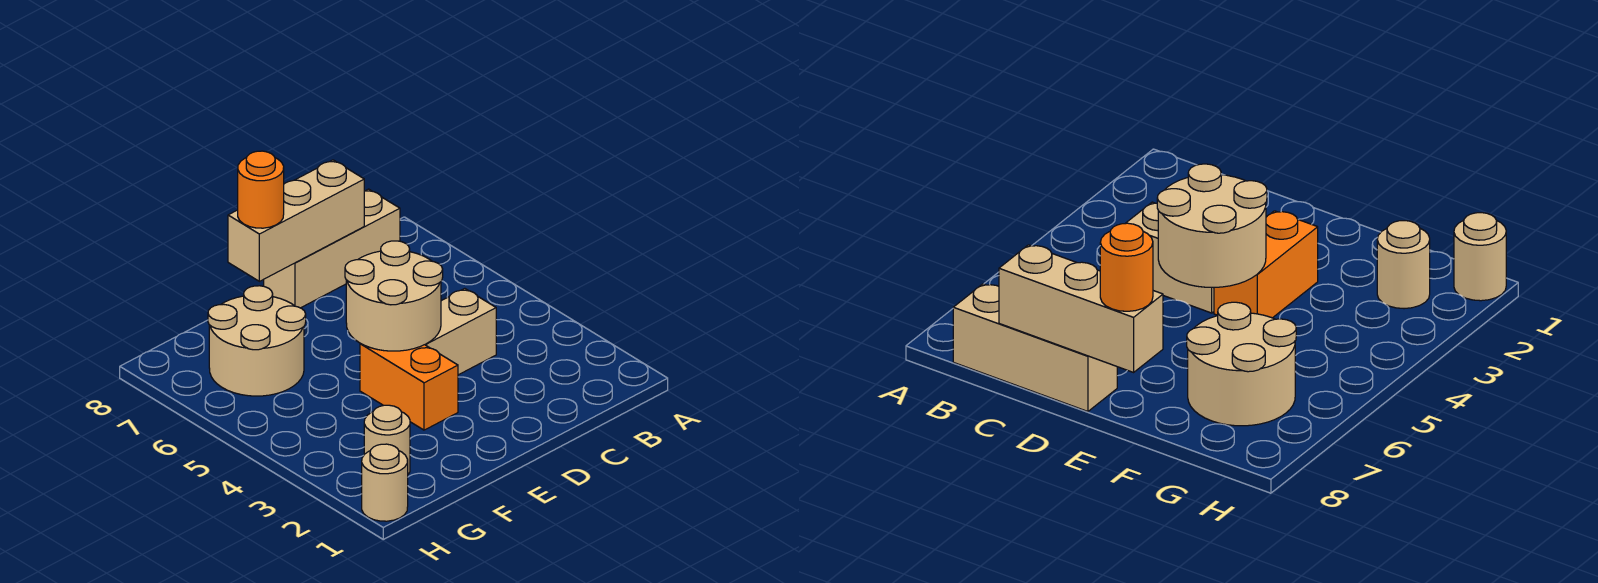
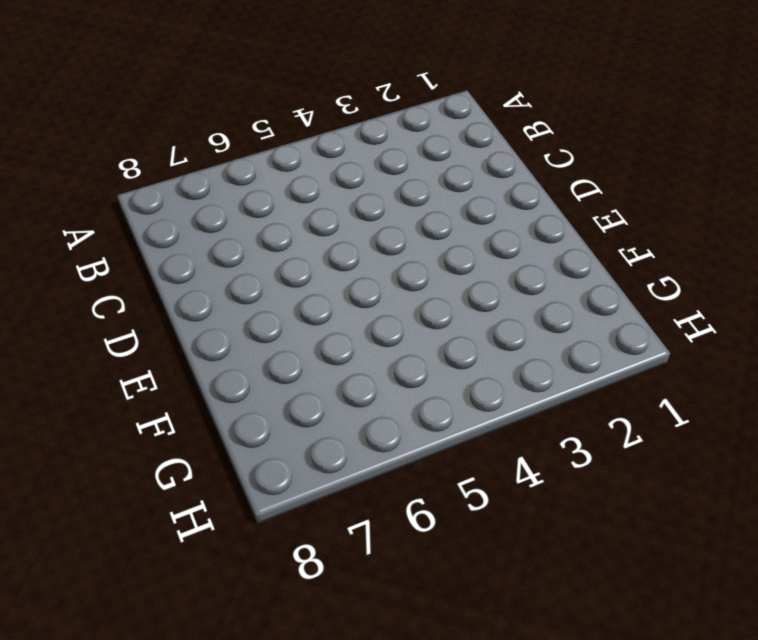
none -> tan brick B8:D8 level 1
none -> tan brick C4:D4 level 1

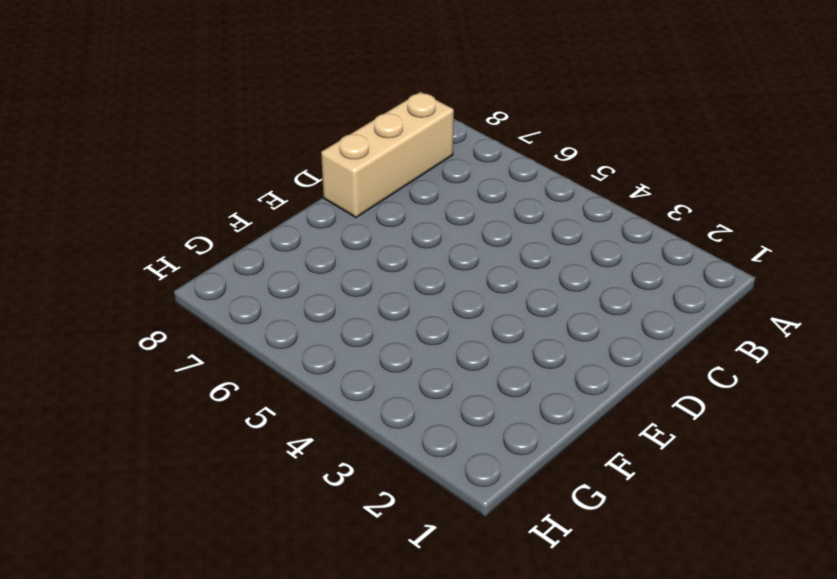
none -> tan brick C4:D4 level 1
none -> orange brick E3:E4 level 1

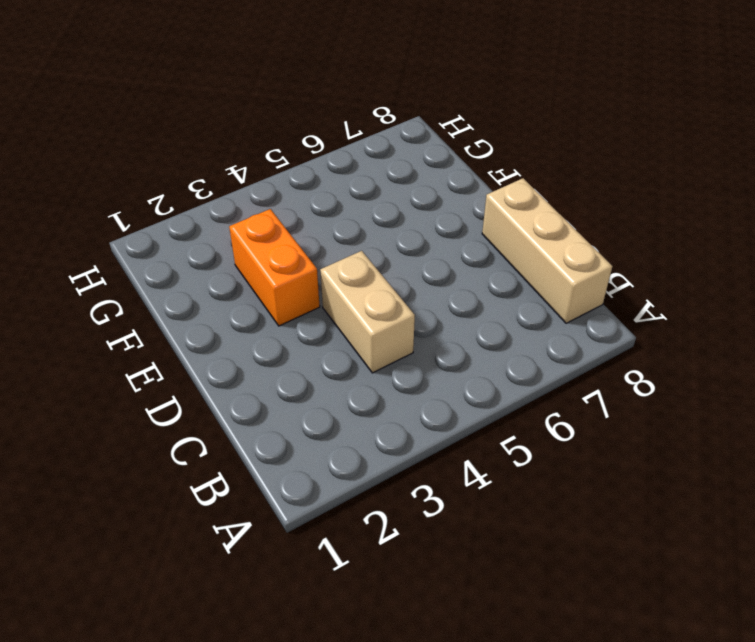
orange brick E3:F3 level 1 -> orange brick E3:E4 level 1
none -> tan round brick F6:G7 level 1
none -> tan round brick G2 level 1

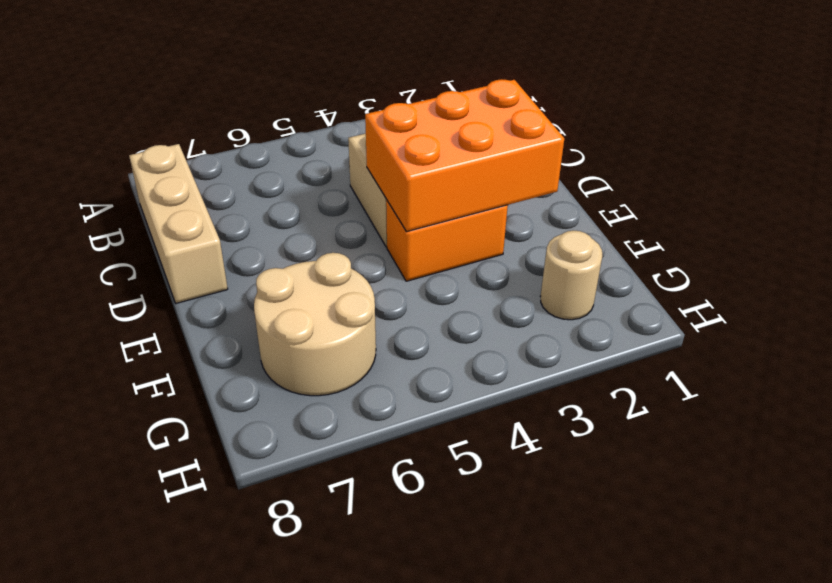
orange brick D2:E4 level 2 -> tan round brick D4:E5 level 2
none -> tan round brick H1 level 1
none -> tan brick C8:E8 level 2

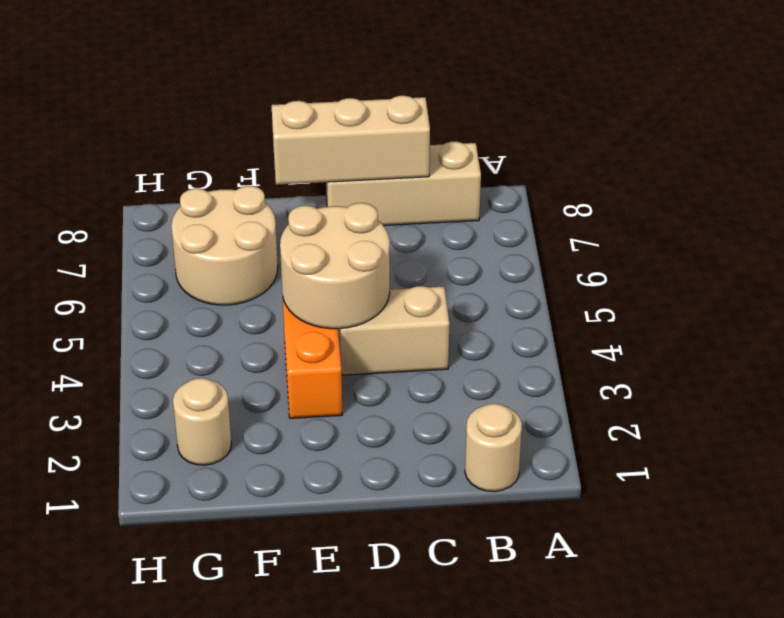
tan round brick B1 level 1 -> tan round brick H1 level 1
none -> orange round brick E8 level 3

